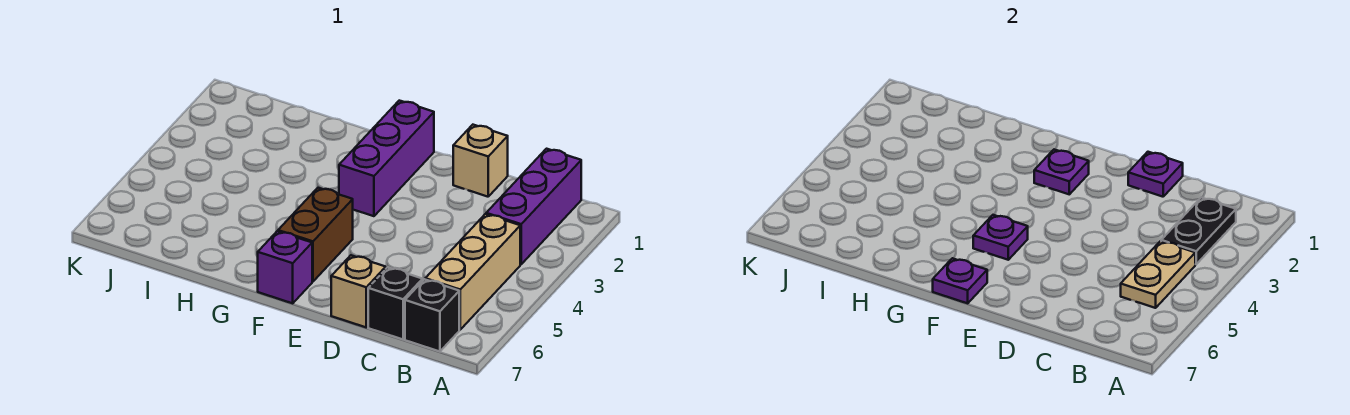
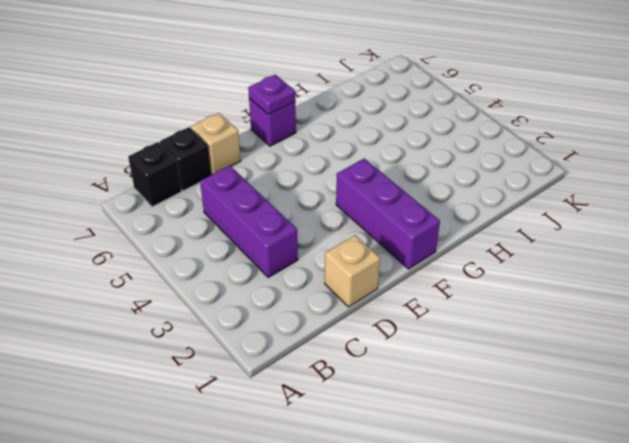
purple brick C3:C5 level 1 -> purple brick B1:B3 level 1
none -> tan brick B4:B6 level 1
none -> brown brick F5:F6 level 1
none -> black plate B2:B3 level 2

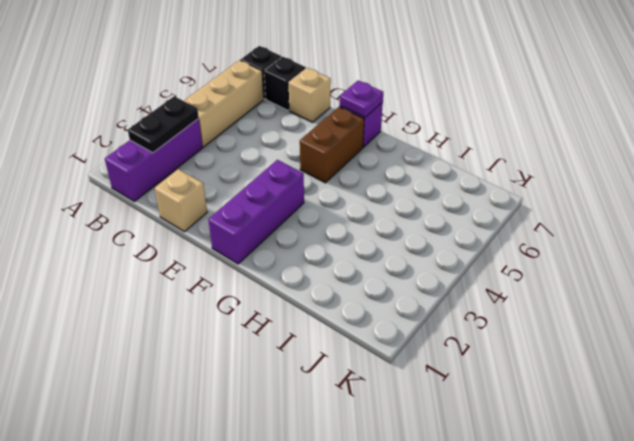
none -> tan plate B4:B5 level 2
none -> purple plate D1 level 2
none -> purple plate F2 level 2

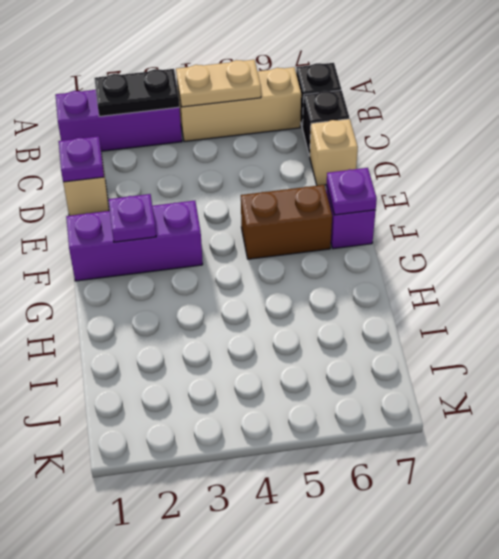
none -> purple plate F5 level 2

